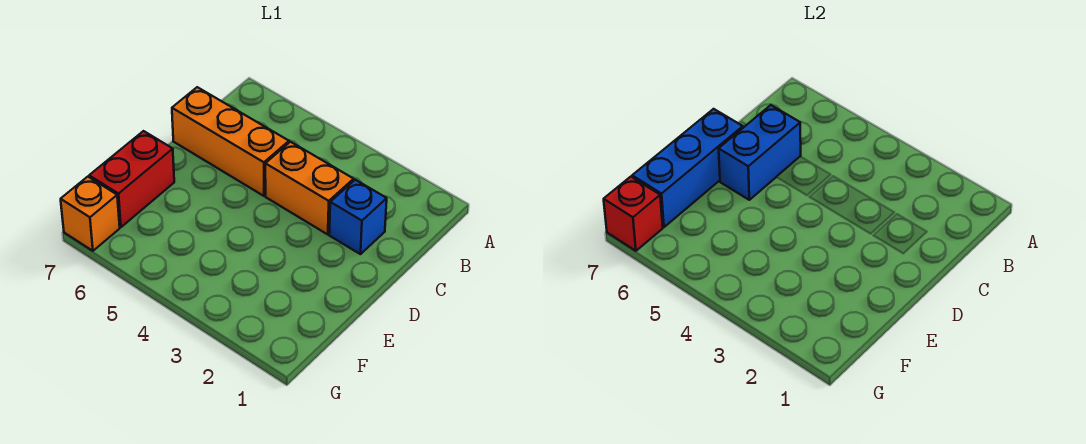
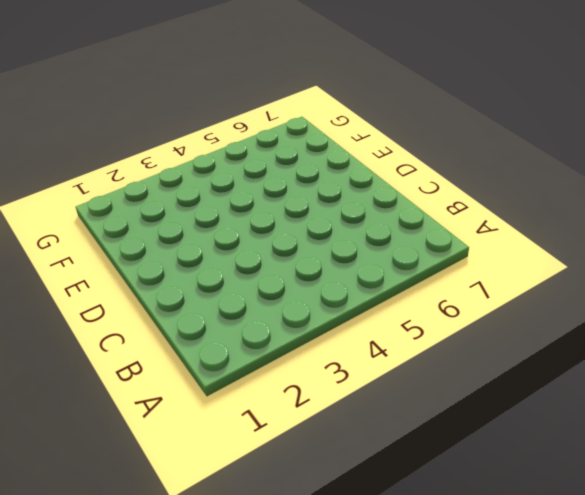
none -> blue brick C2 level 1
none -> orange brick C3:C4 level 1

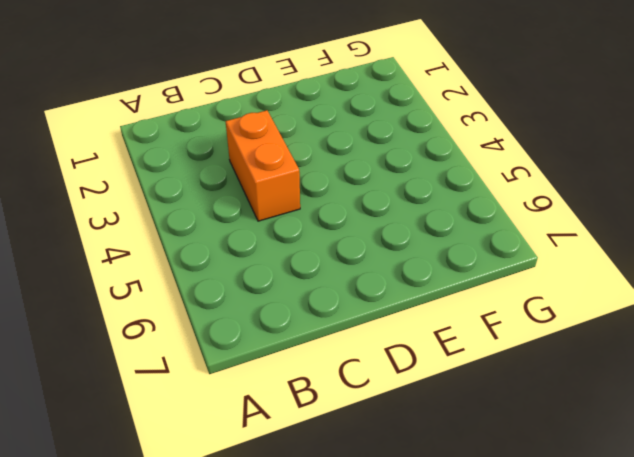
none -> blue brick C2 level 1
none -> orange brick C5:C7 level 1

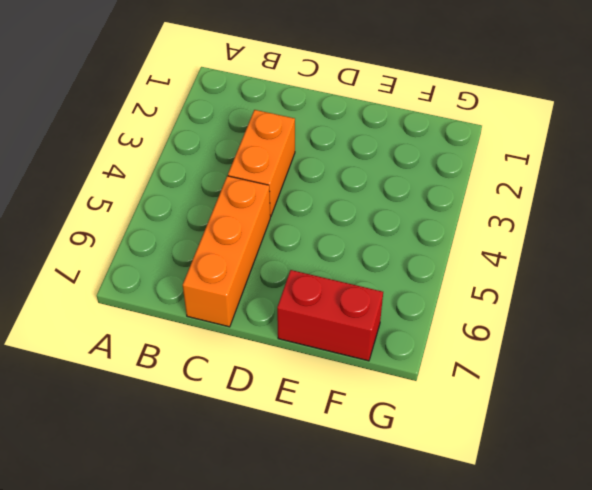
none -> blue brick C2 level 1
none -> orange brick G7 level 1

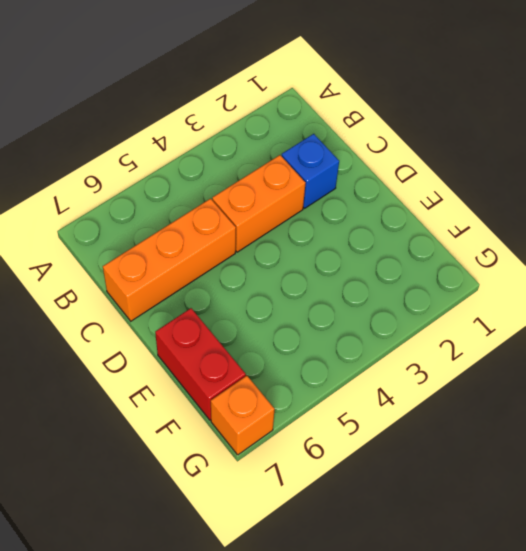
none -> blue brick C6:D6 level 2
none -> blue brick D7:F7 level 2

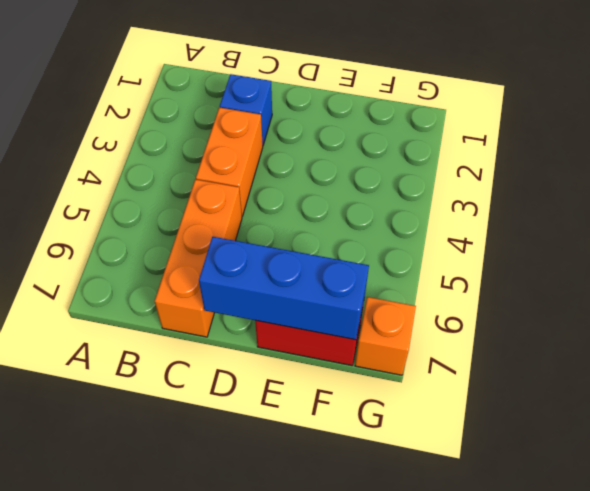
none -> blue brick C6:D6 level 2
none -> red brick G7 level 2

